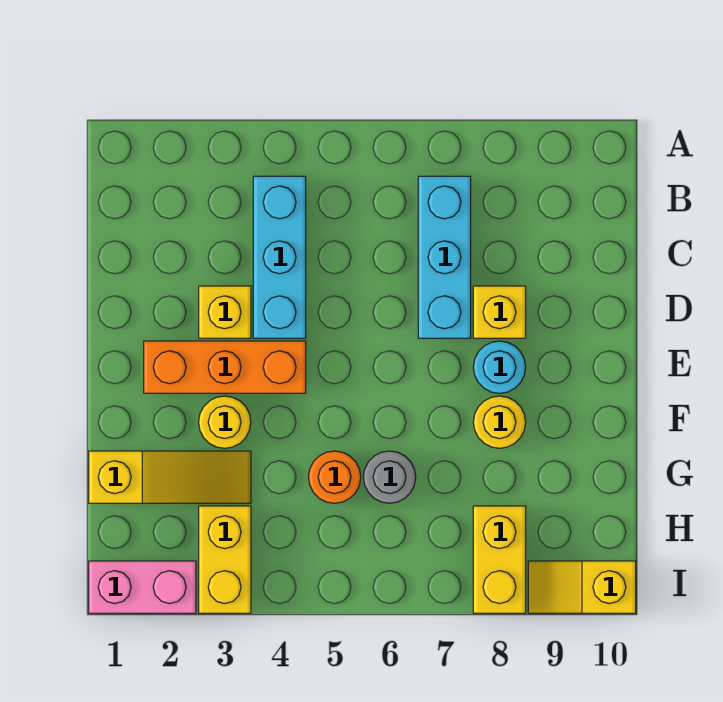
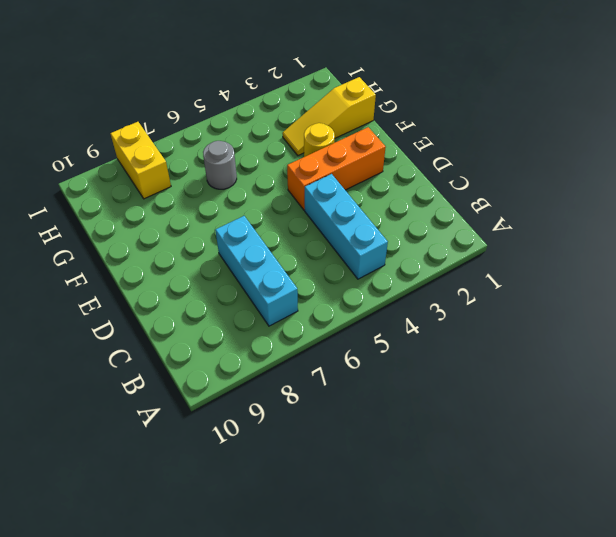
none -> yellow brick D3 level 1
none -> yellow brick D8 level 1
none -> cyan round brick E8 level 1

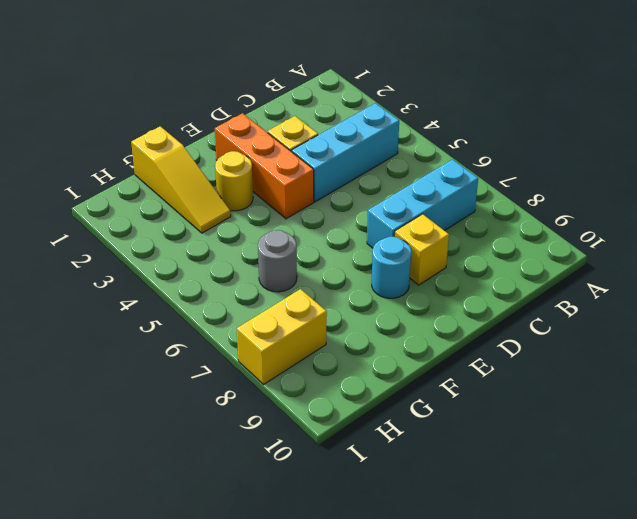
none -> yellow round brick F8 level 1
none -> orange round brick G5 level 1
none -> yellow brick H3:I3 level 1

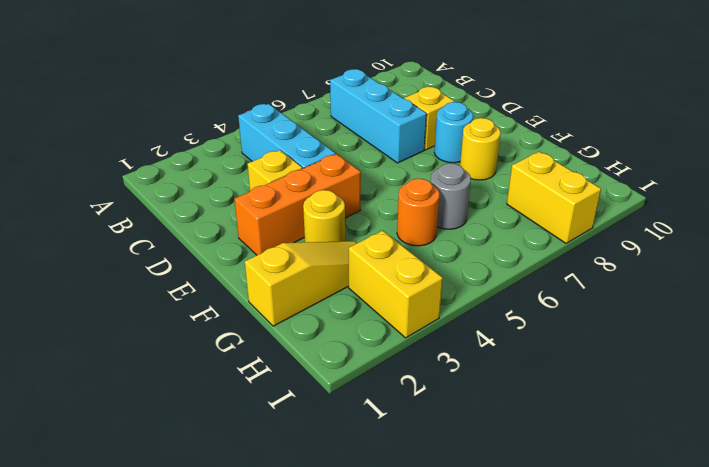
none -> pink brick I1:I2 level 1
none -> yellow slope I9:I10 level 1 top 10

